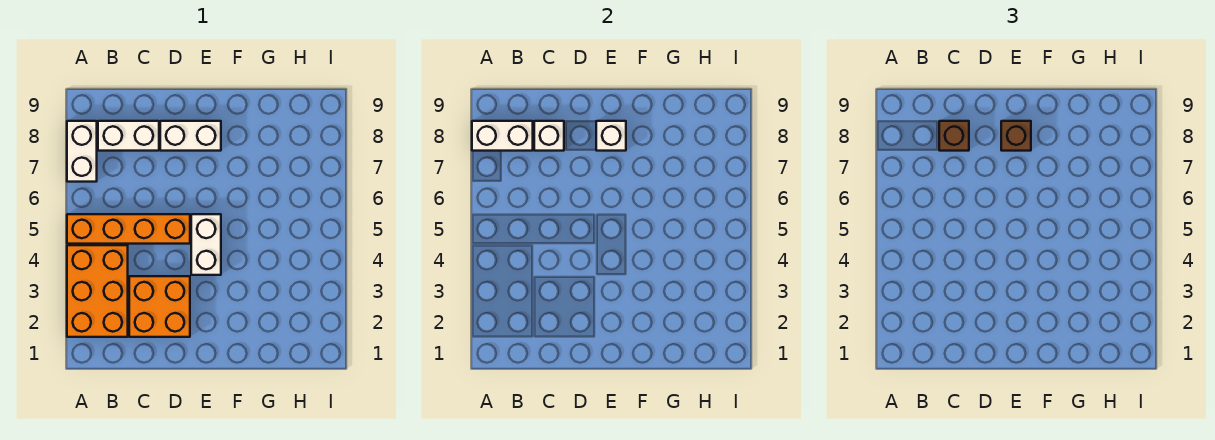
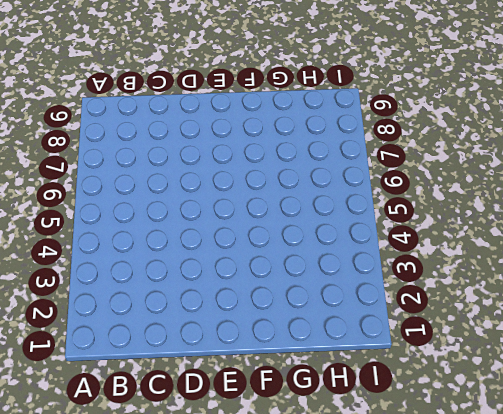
none -> orange brick A2:B4 level 1
none -> orange brick A5:D5 level 1
none -> white brick A7:A8 level 1

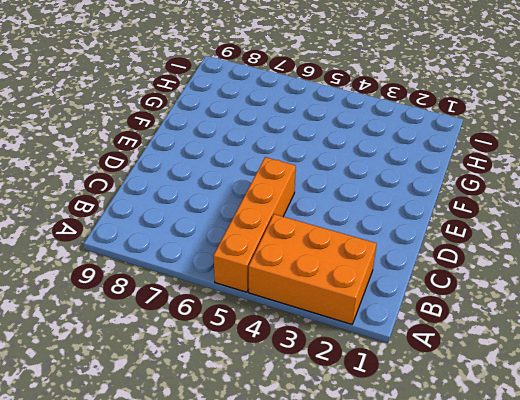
none -> white brick A7:A8 level 1
none -> white brick B8:C8 level 1
none -> orange brick C2:D3 level 1

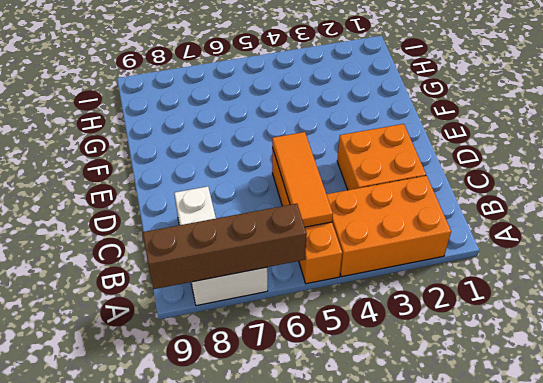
brown brick A6:A9 level 2 -> white brick A8:B8 level 2
orange tile B5:D5 level 2 -> none
none -> white brick D8:E8 level 1
none -> white brick E4:E5 level 1
none -> white brick C8 level 2

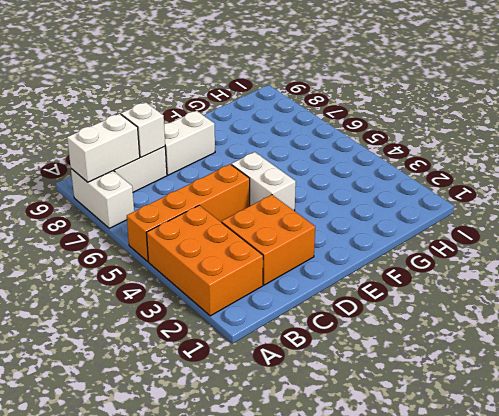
none -> white brick E8 level 2
none -> brown brick C8 level 3
none -> brown brick E8 level 3

